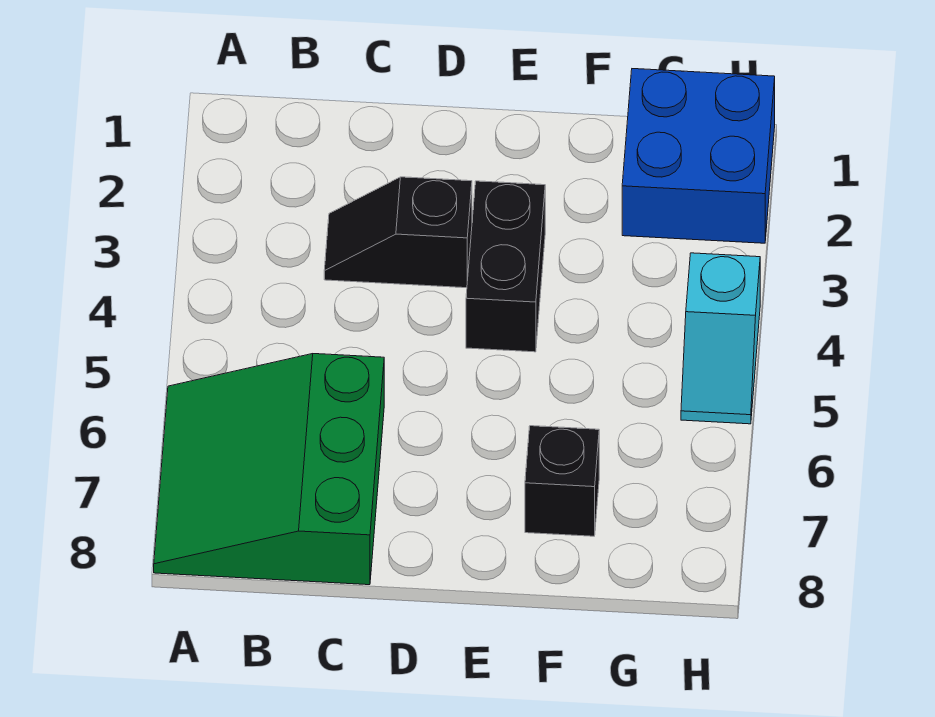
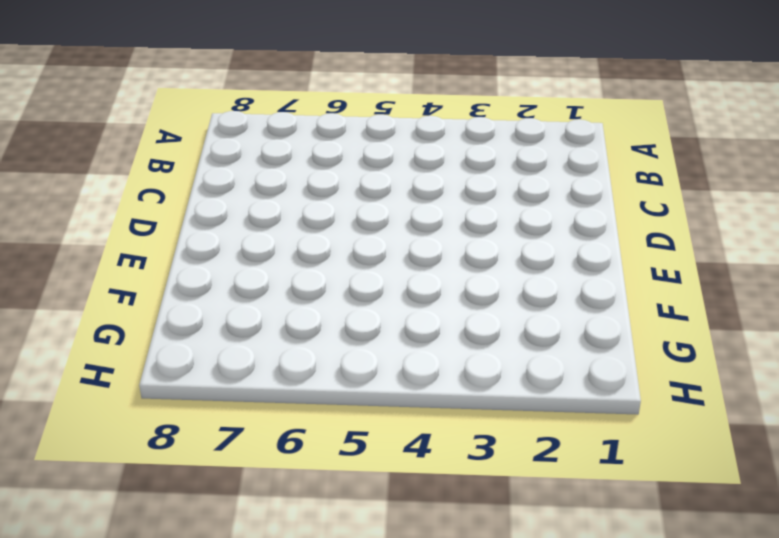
none -> green slope A6:C8 level 1 top C
none -> black slope C3:D3 level 1 top D

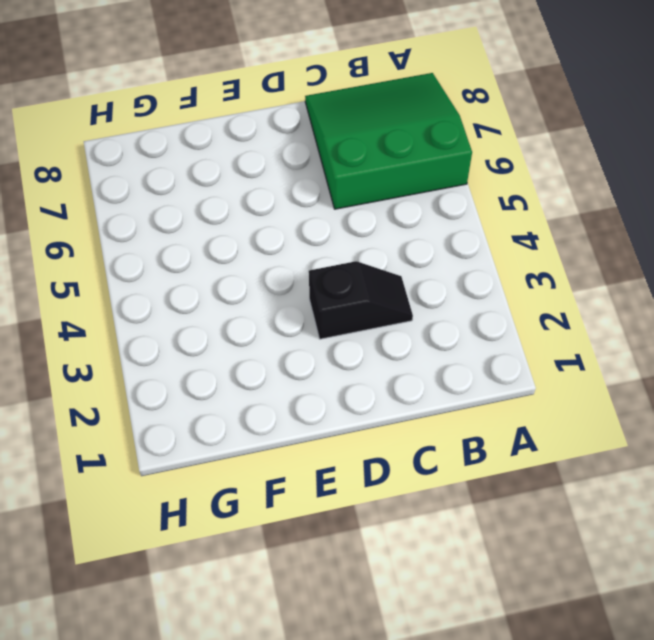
green slope A6:C8 level 1 top 6 -> green slope A6:C8 level 1 top C
none -> black brick E3:E4 level 1
none -> black brick F7 level 1

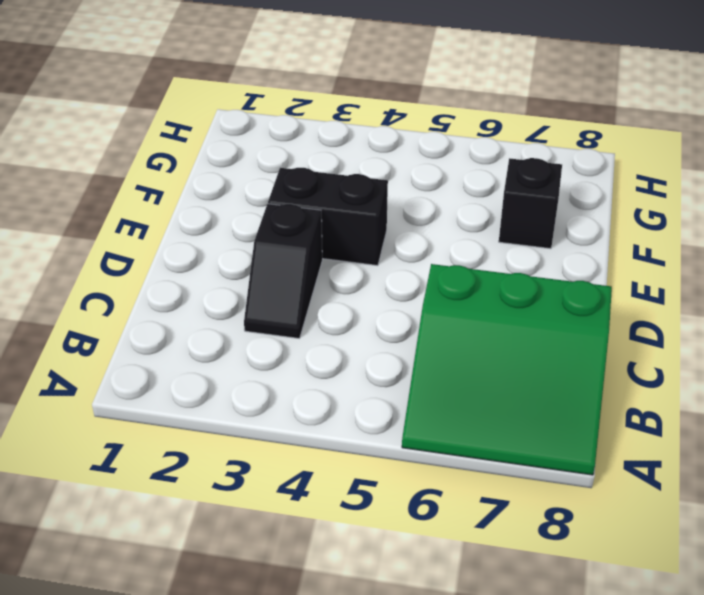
none -> blue brick G1:H2 level 1
none -> cyan slope H4:H5 level 1 top 4

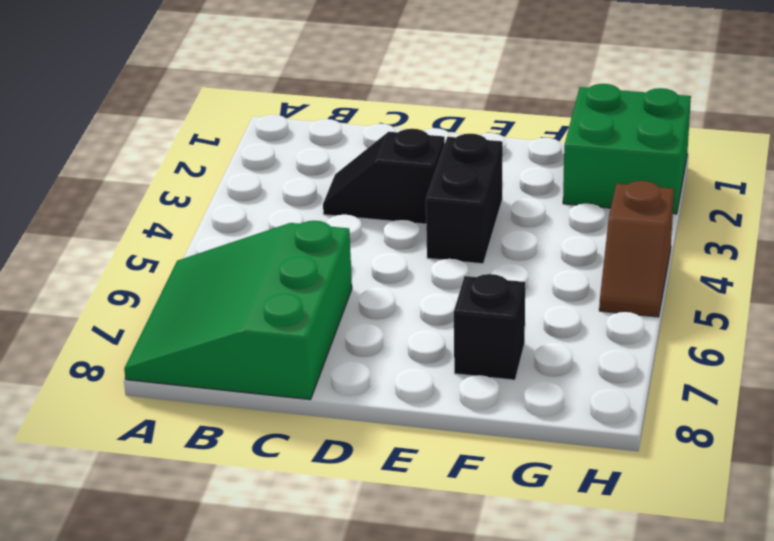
green brick G1:H2 level 1 -> blue brick G1:H2 level 1
brown slope H4:H5 level 1 top 4 -> cyan slope H4:H5 level 1 top 4

